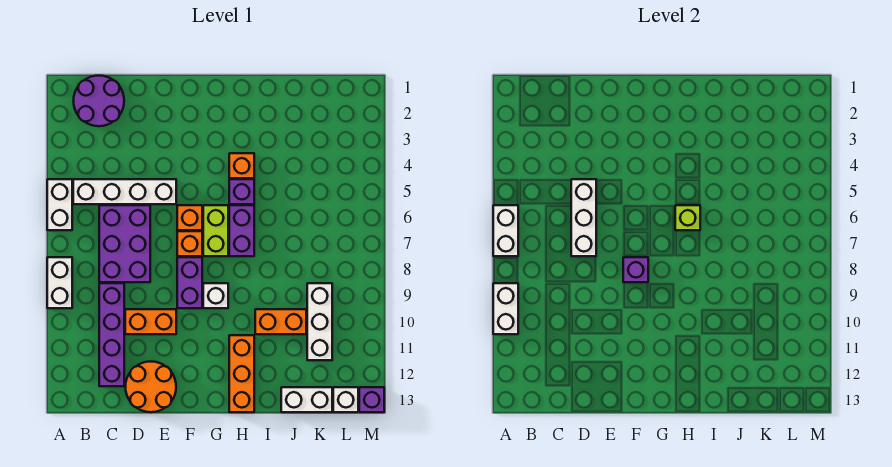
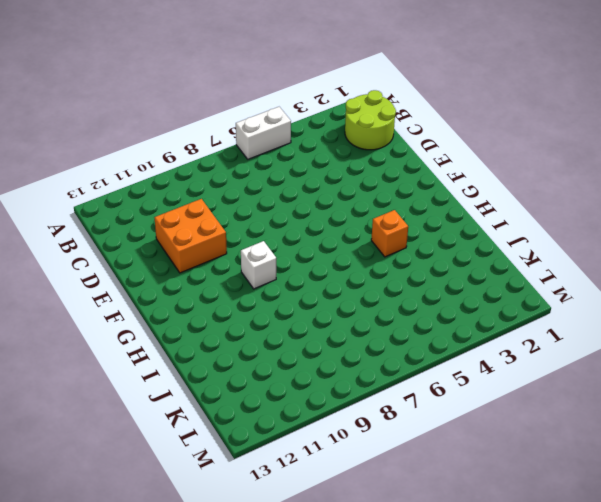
lime round brick B1:C2 level 1 -> purple round brick B1:C2 level 1
orange brick D10:E11 level 1 -> orange brick D10:E10 level 1
none -> white brick A8:A9 level 1
none -> white brick B5:E5 level 1
none -> purple brick C6:D8 level 1

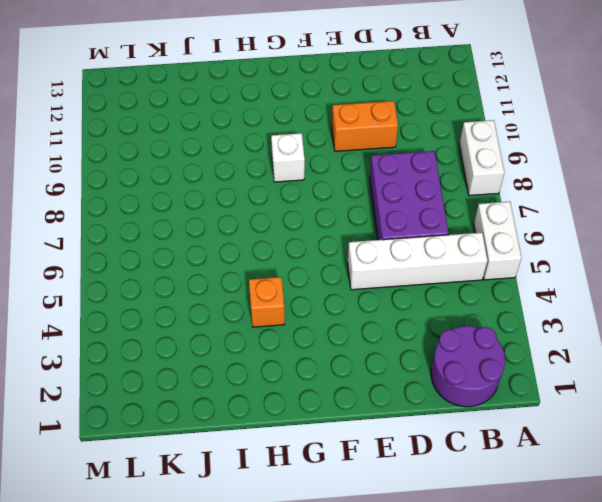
none -> purple brick C9:C12 level 1
none -> orange round brick D12:E13 level 1
none -> orange brick F6 level 1

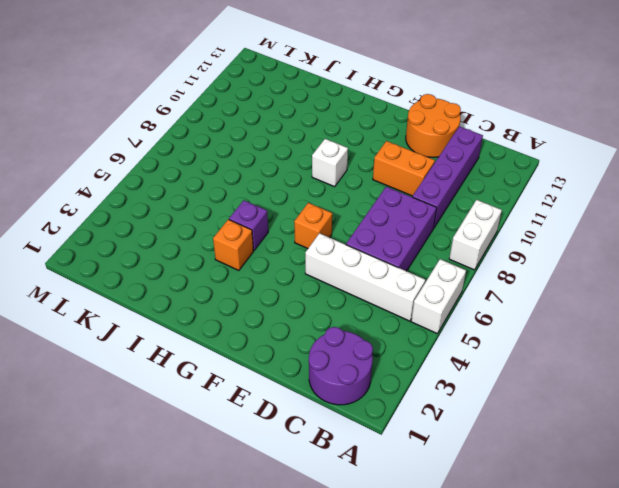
none -> orange brick F7 level 1
none -> purple brick F8:F9 level 1
none -> lime brick G6:G7 level 1

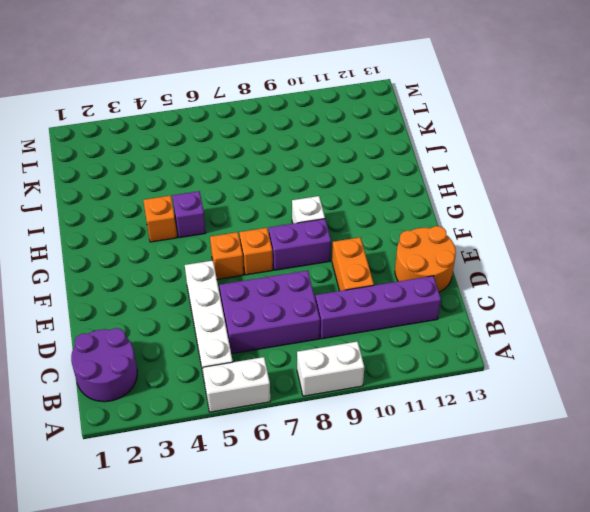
none -> lime brick G6:G7 level 1
none -> purple brick H6:H7 level 1
none -> orange brick H11:H13 level 1

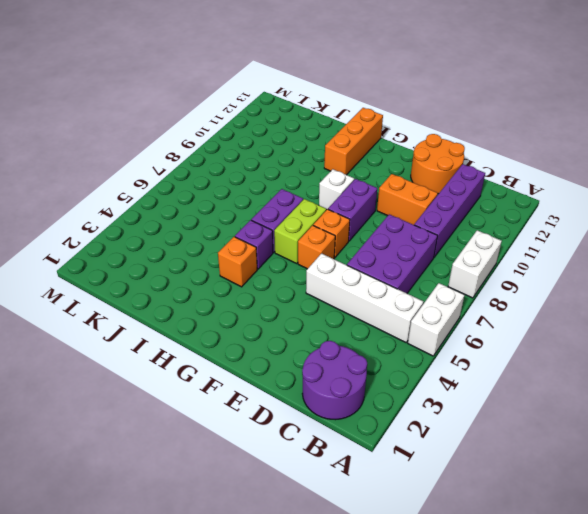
none -> orange brick I10:J10 level 1
none -> white brick J13:K13 level 1
none -> white brick K9:K11 level 1

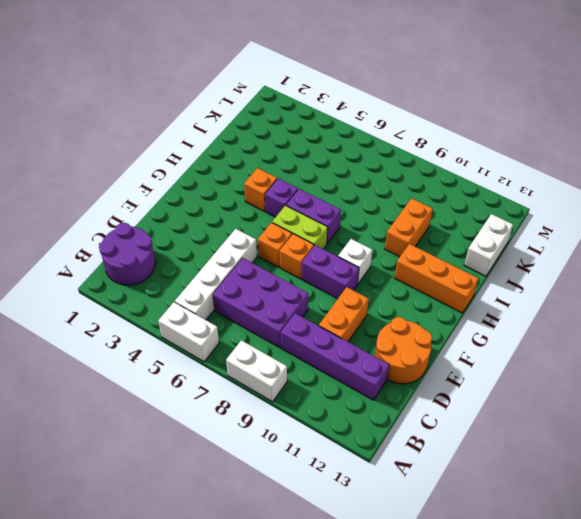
none -> white brick K9:K11 level 1
none -> white brick L13 level 1
none -> purple brick M13 level 1

